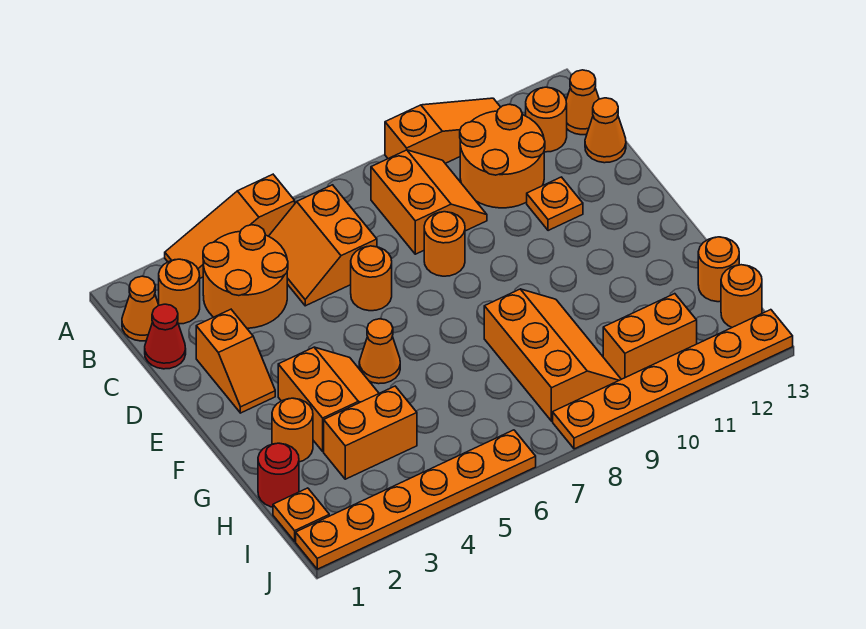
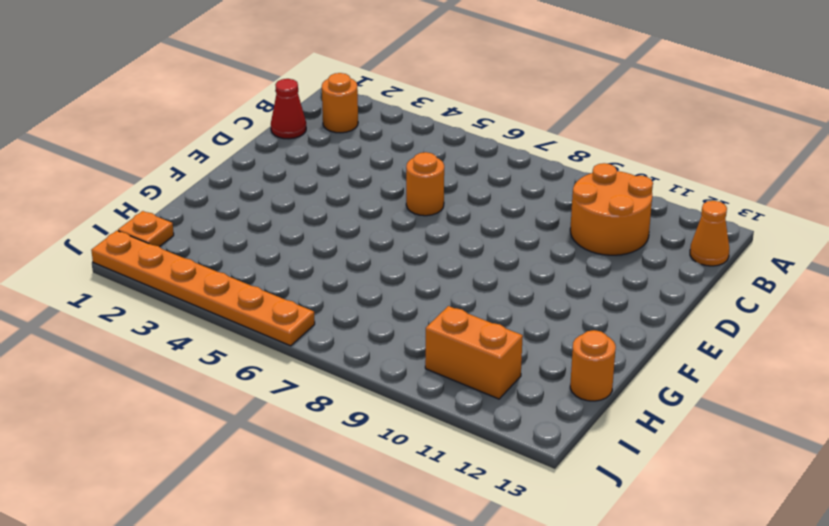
none -> orange slope A3:A5 level 1 top 5
none -> orange slope A9:A11 level 1 top 9
none -> orange cone B1 level 1

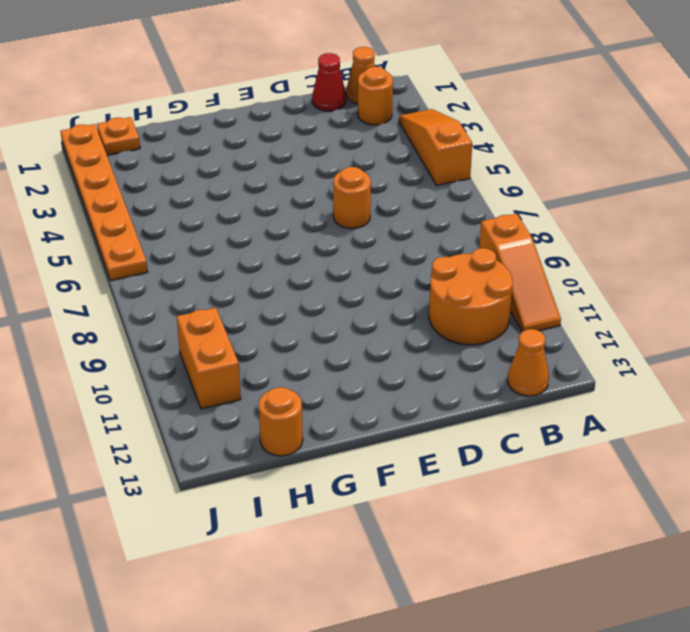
none -> orange round brick B3:C4 level 1
none -> orange slope B5:C6 level 1 top 6
none -> orange slope B8:C9 level 1 top 8

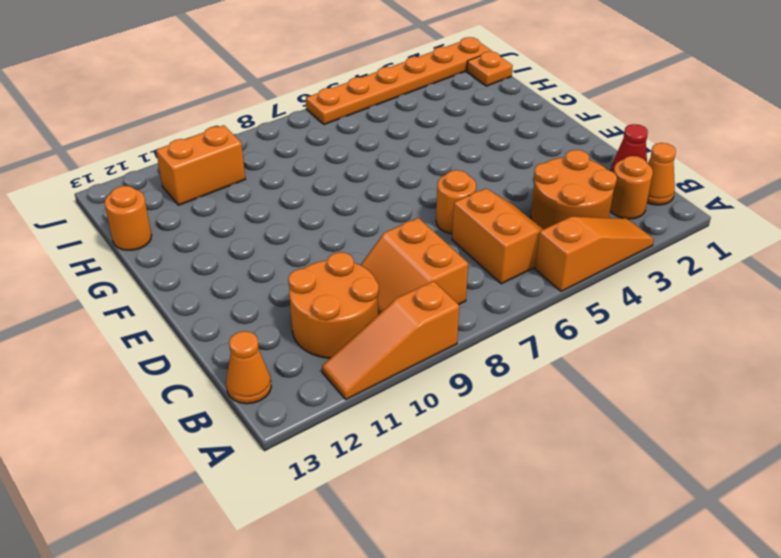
none -> orange round brick B12 level 1
none -> orange cone C13 level 1
none -> orange slope D2:E2 level 1 top D

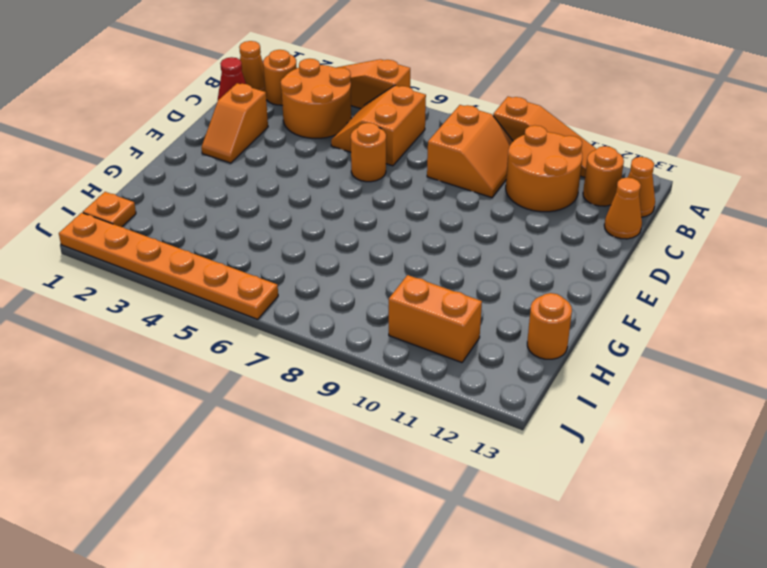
none -> orange round brick D8 level 1
none -> orange plate D11 level 1
none -> orange slope F3:G4 level 1 top 3

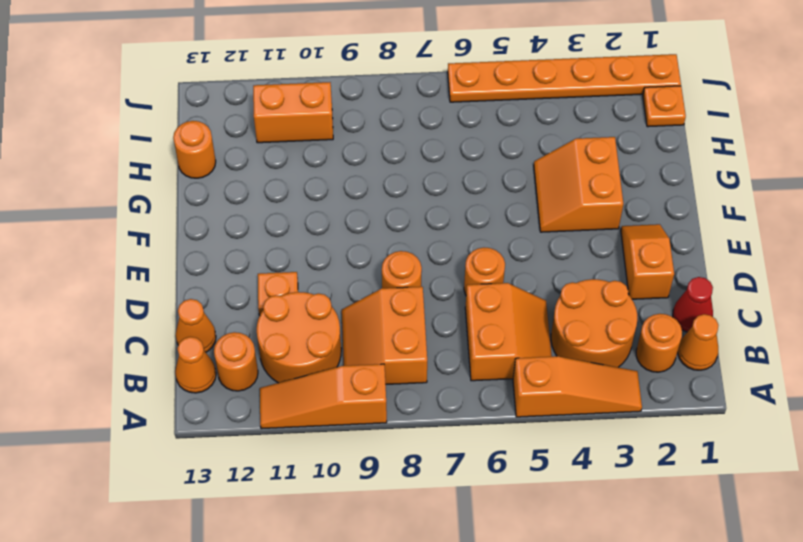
none -> orange cone F5 level 1
none -> orange round brick G2 level 1
none -> orange slope G8:I9 level 1 top 8

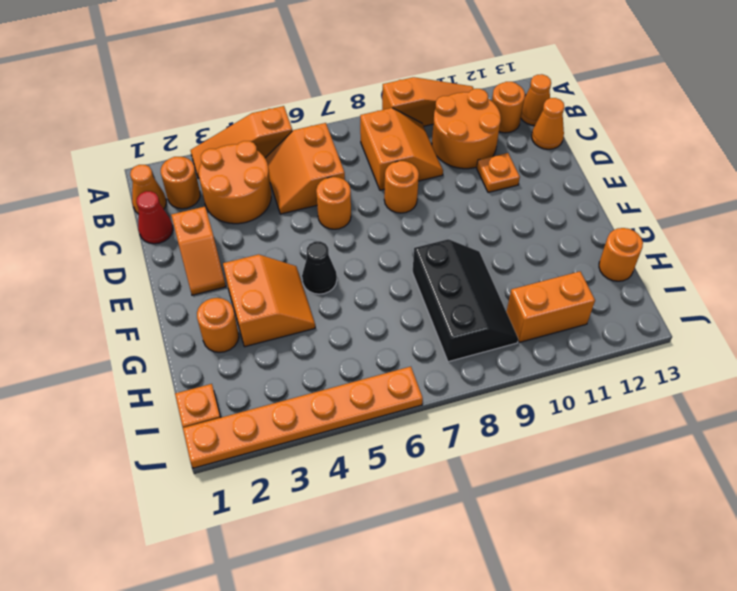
black cone F5 level 1 -> orange cone F5 level 1
black slope G8:I9 level 1 top 8 -> orange slope G8:I9 level 1 top 8
none -> red round brick H1 level 1
none -> orange brick H3:H4 level 1
none -> orange round brick I13 level 1

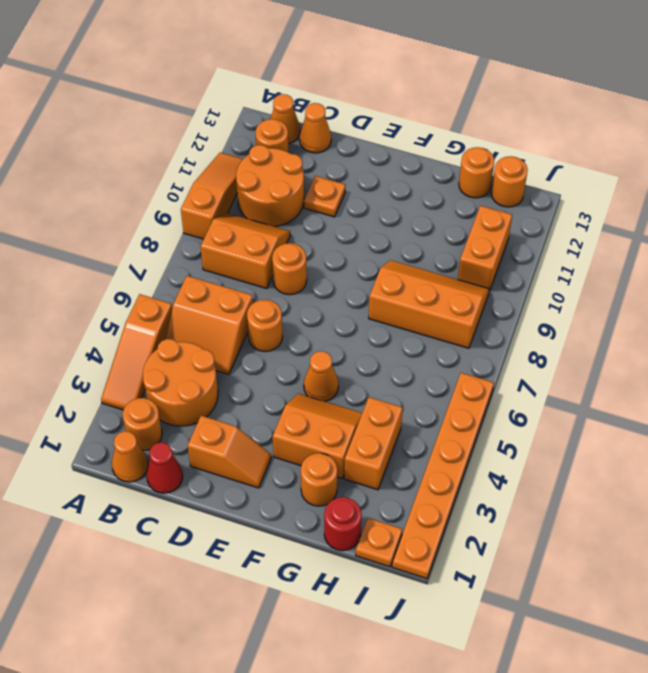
none -> orange plate J8:J13 level 1

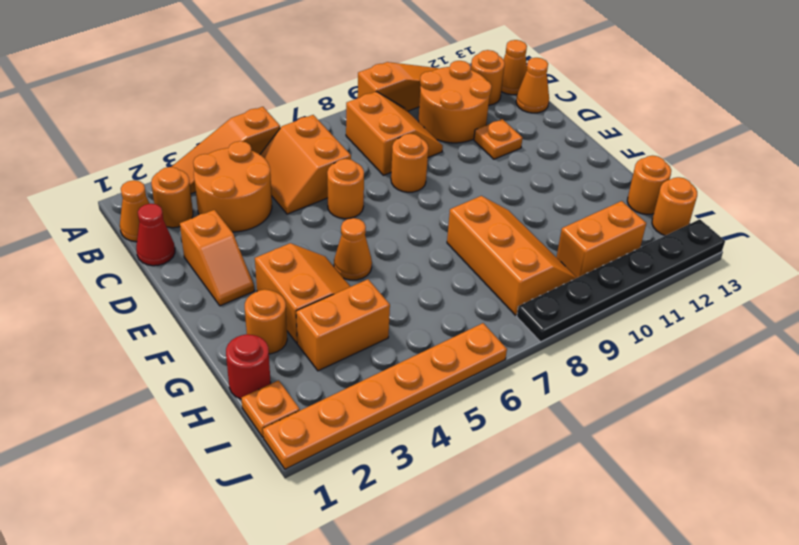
black plate J8:J13 level 1 -> orange plate J8:J13 level 1

